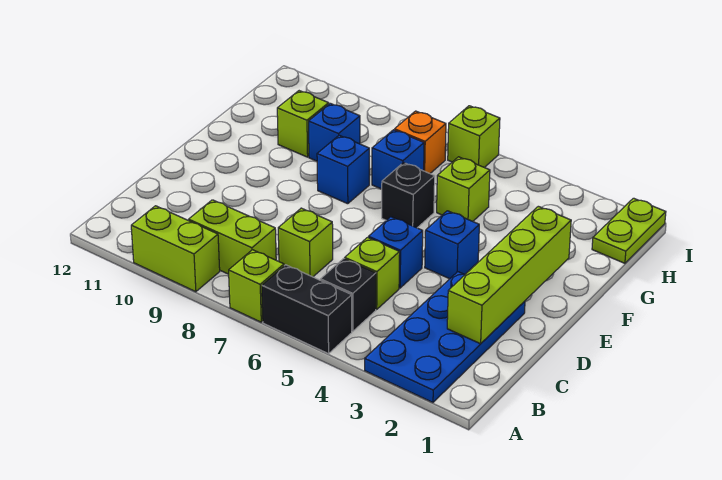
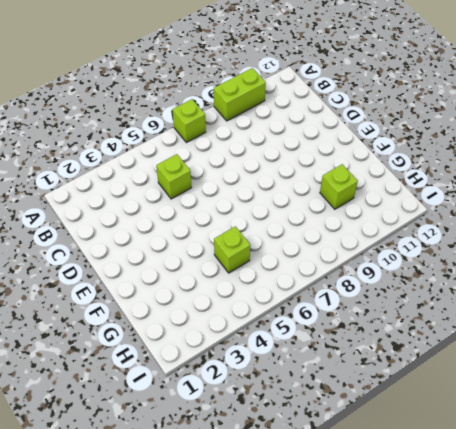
none -> blue plate A2:D3 level 1
none -> black brick A5:A6 level 1
none -> black brick B5 level 1

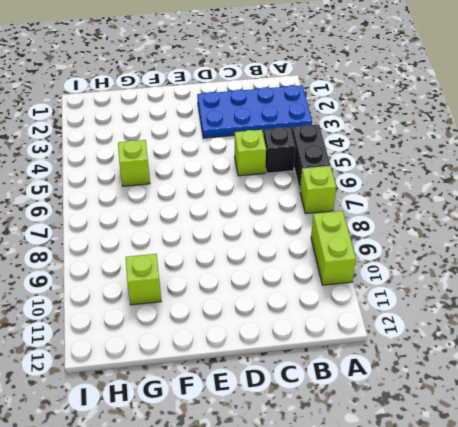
none -> lime brick B8:B9 level 1
none -> lime brick C7 level 1
none -> blue brick D5 level 1

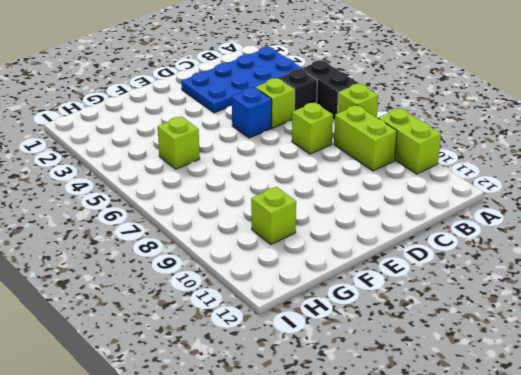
none -> blue brick E4 level 1
none -> black brick F6 level 1
none -> blue brick F8 level 1

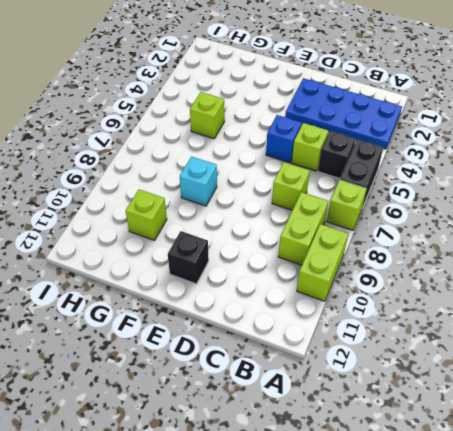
black brick E11 level 1 -> black brick F6 level 1
cyan brick F8 level 1 -> blue brick F8 level 1
none -> blue brick E4 level 1
none -> blue brick G7 level 1
none -> blue brick G9 level 1

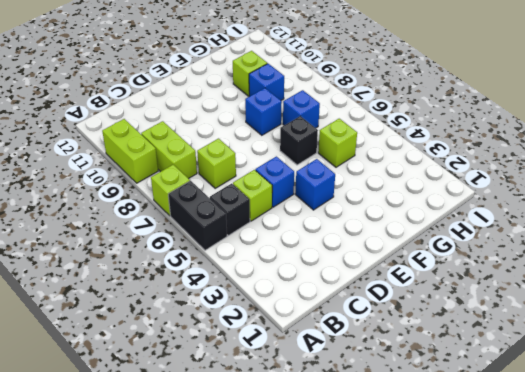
none -> blue plate A2:D3 level 1
none -> lime plate H1:I1 level 1
none -> orange brick H7 level 1

